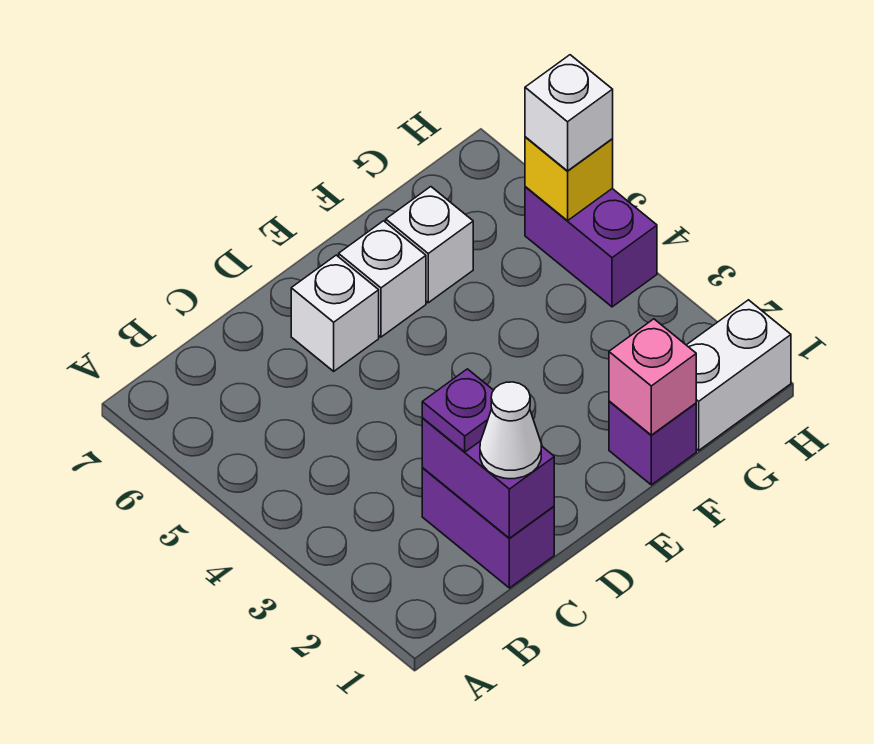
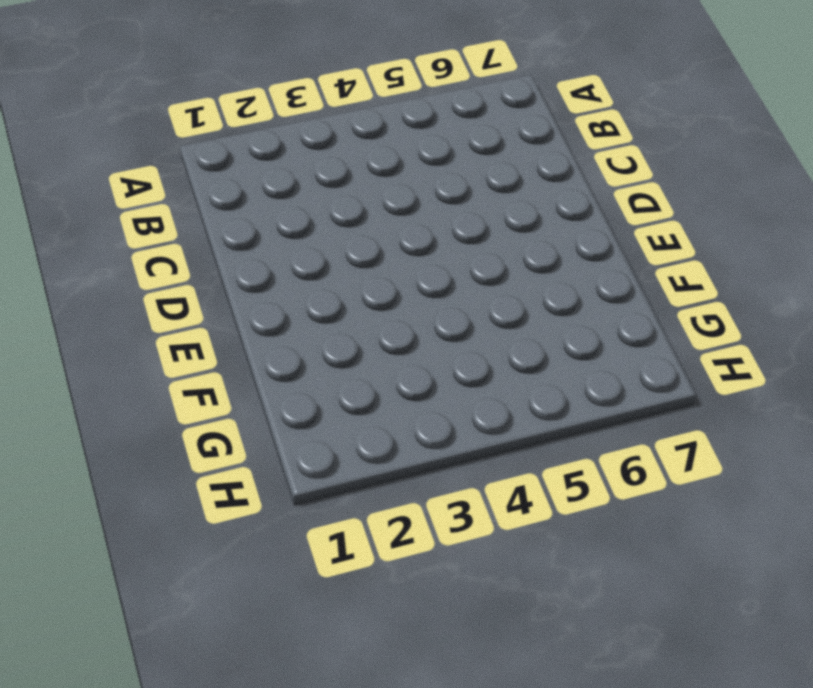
none -> purple brick C1:C2 level 1
none -> white brick D6 level 1
none -> white brick E6 level 1

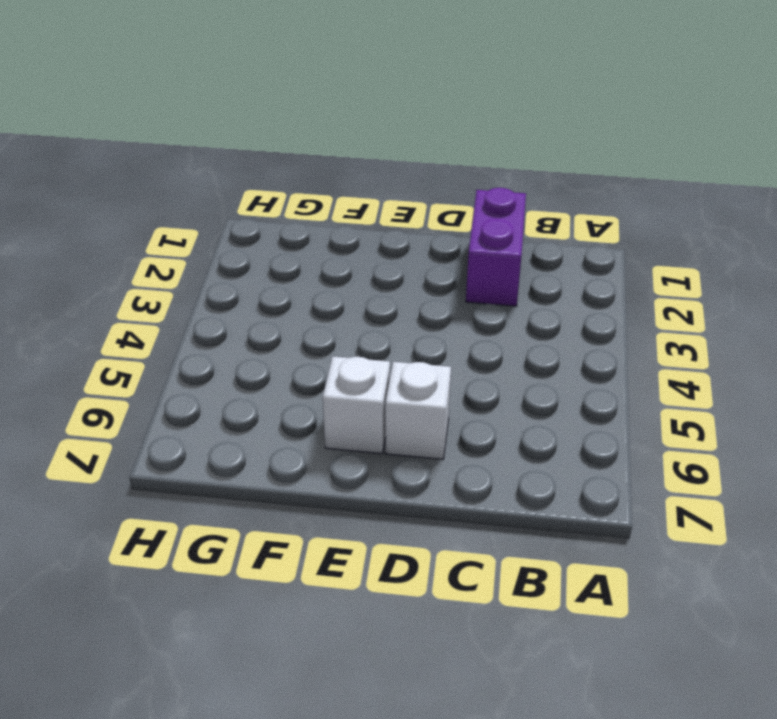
none -> purple brick F1 level 1
none -> white brick F6 level 1
none -> white brick G1:H1 level 1

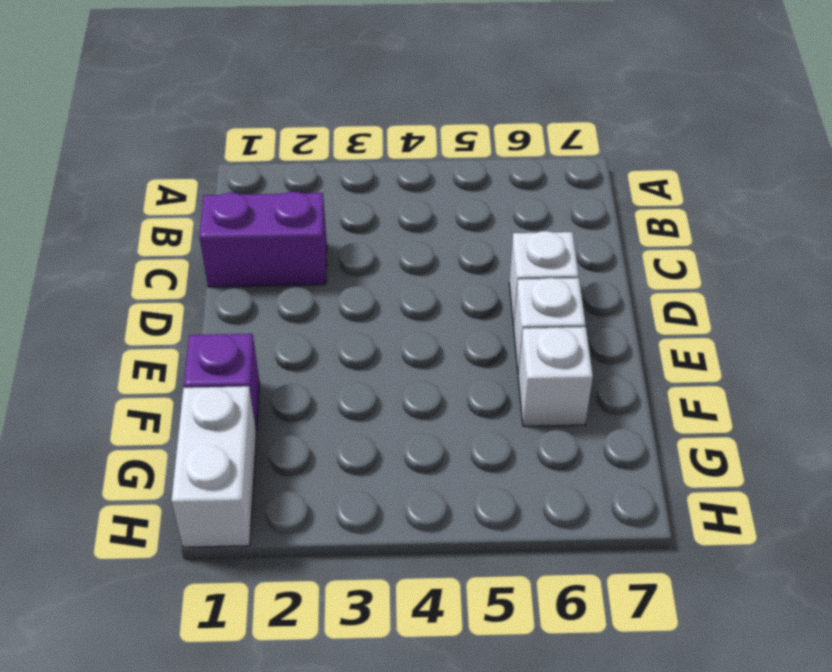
none -> purple brick H4:H5 level 1
none -> purple brick C1:C2 level 2
none -> pink brick F1 level 2

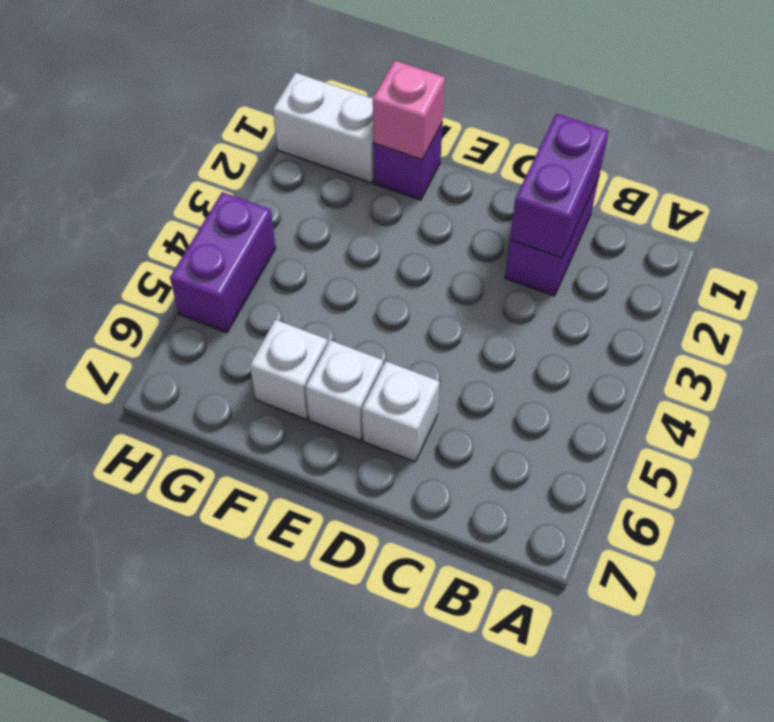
none -> yellow brick H5 level 2
none -> white cone C1 level 3
none -> purple plate C2 level 3

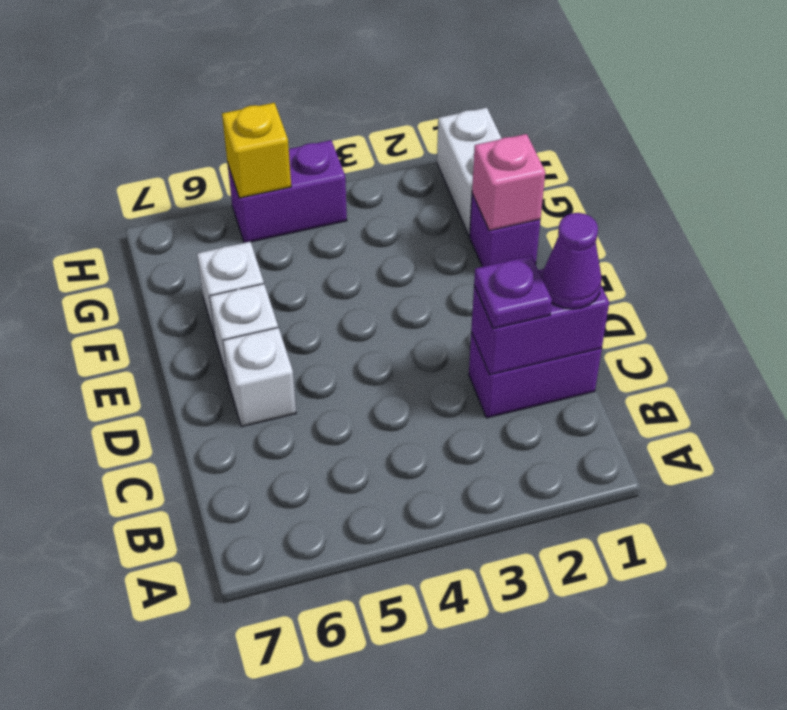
purple cone C1 level 3 -> white cone C1 level 3
none -> white brick H5 level 3

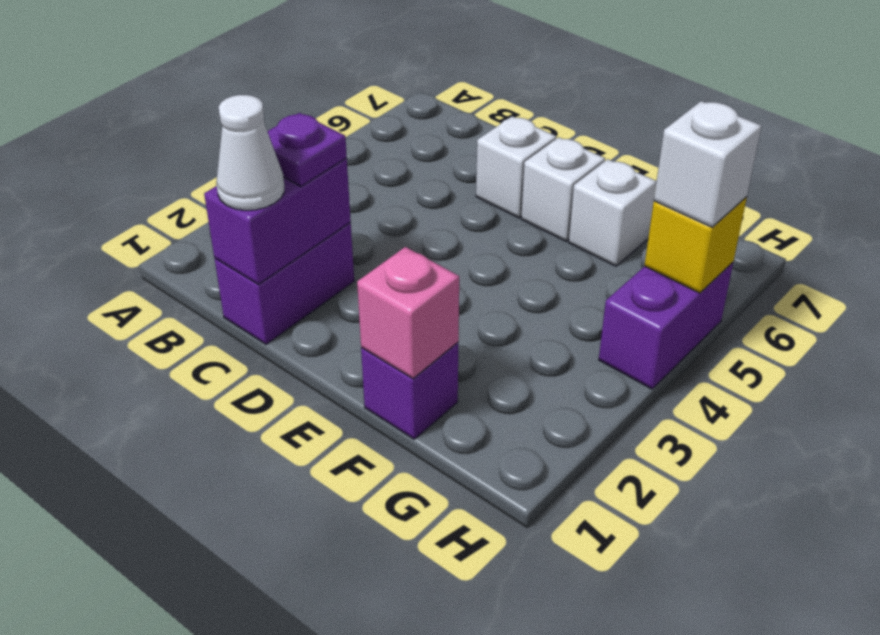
none -> white brick G1:H1 level 1

